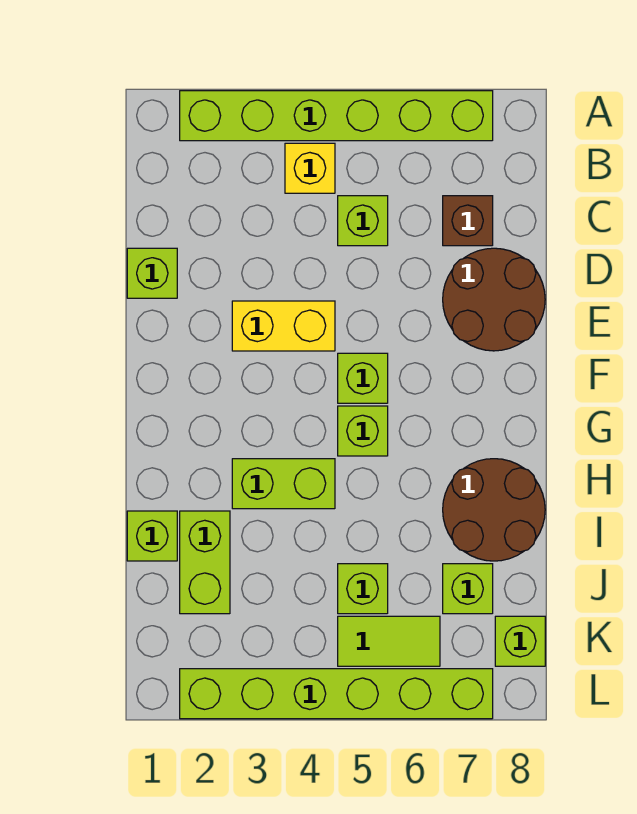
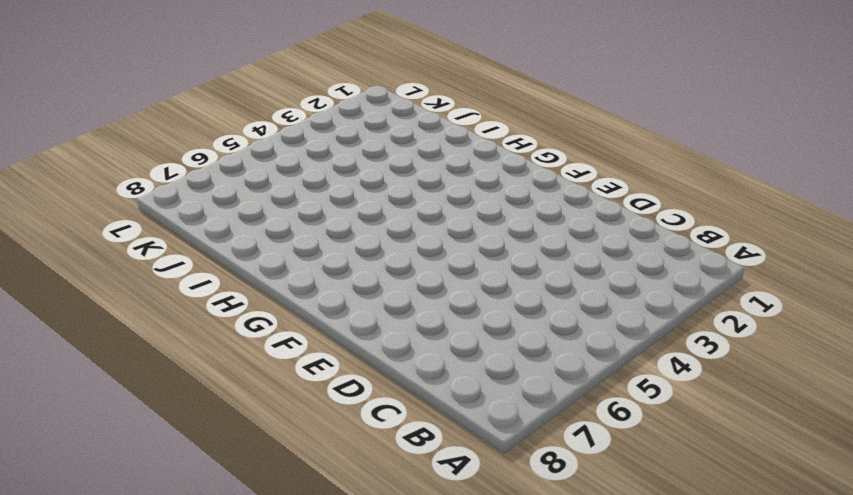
none -> lime brick A2:A7 level 1
none -> yellow brick B4 level 1
none -> lime brick C5 level 1

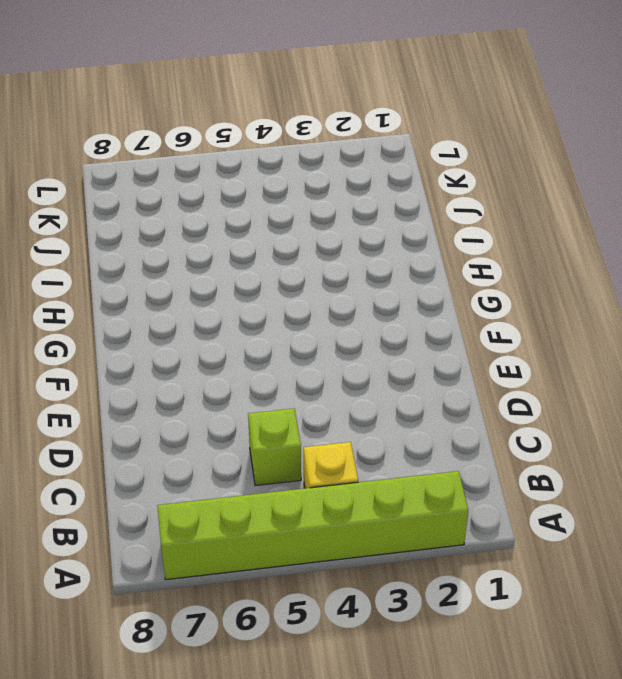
none -> brown brick C7 level 1
none -> lime brick D1 level 1
none -> brown round brick D7:E8 level 1

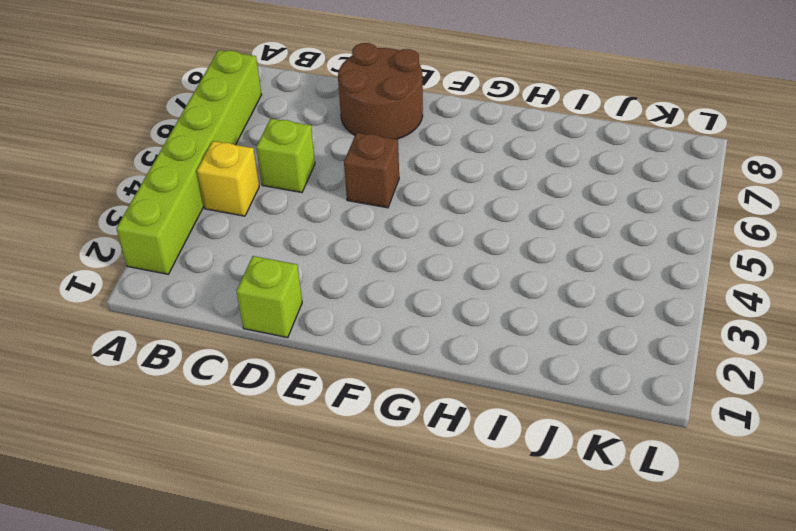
brown brick E5 level 1 -> brown brick C7 level 1
none -> yellow brick E3:E4 level 1
none -> lime brick F5 level 1
none -> lime brick G5 level 1

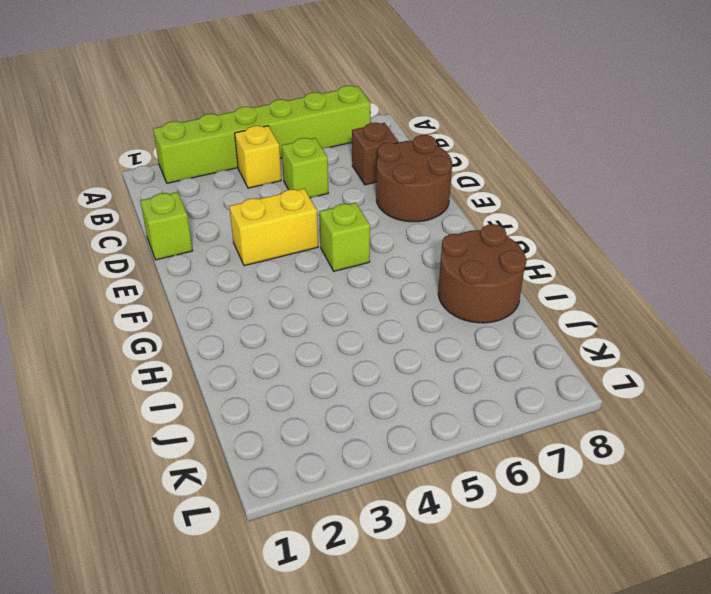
none -> lime brick G5 level 1
none -> lime brick H3:H4 level 1
none -> lime brick I1 level 1

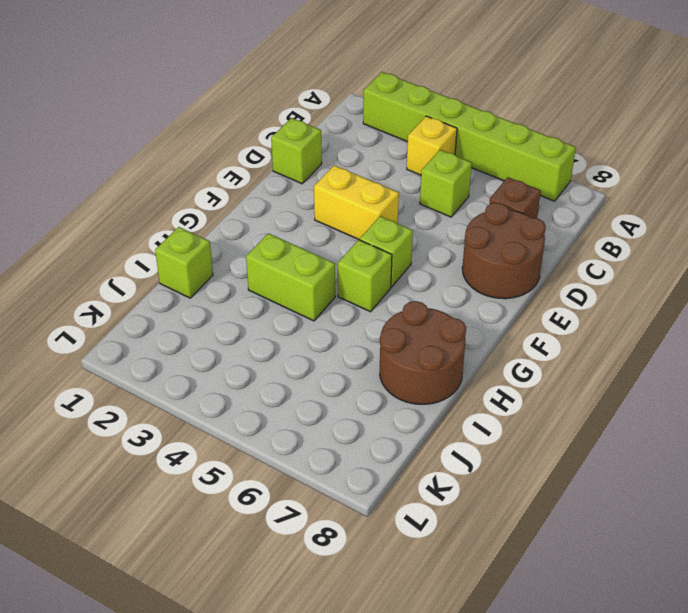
none -> lime brick I2:J2 level 1
none -> lime brick J5 level 1
none -> lime brick J7 level 1

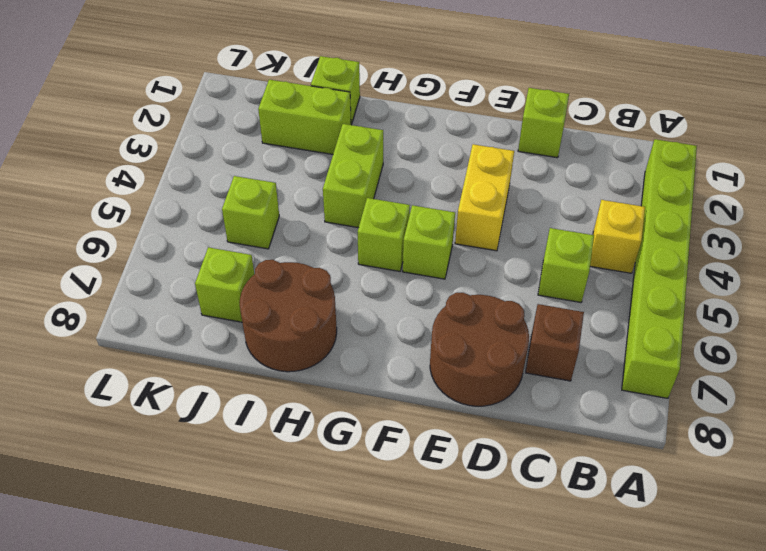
none -> lime tile K5:K6 level 1
none -> lime brick K8 level 1
none -> lime brick L2:L7 level 1

